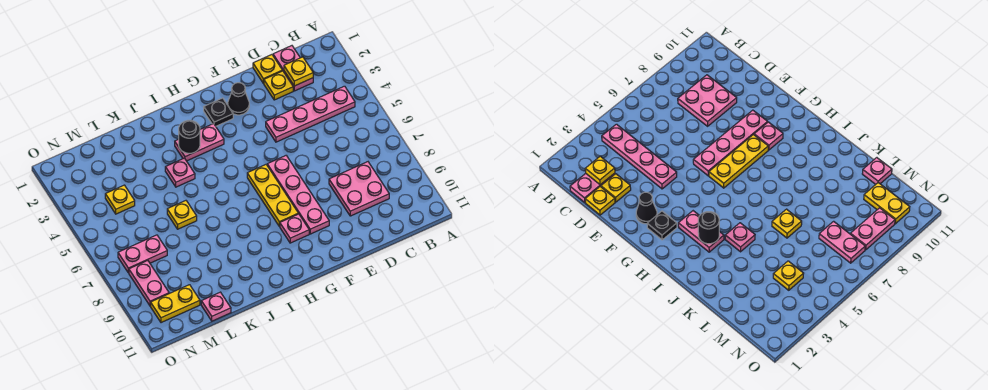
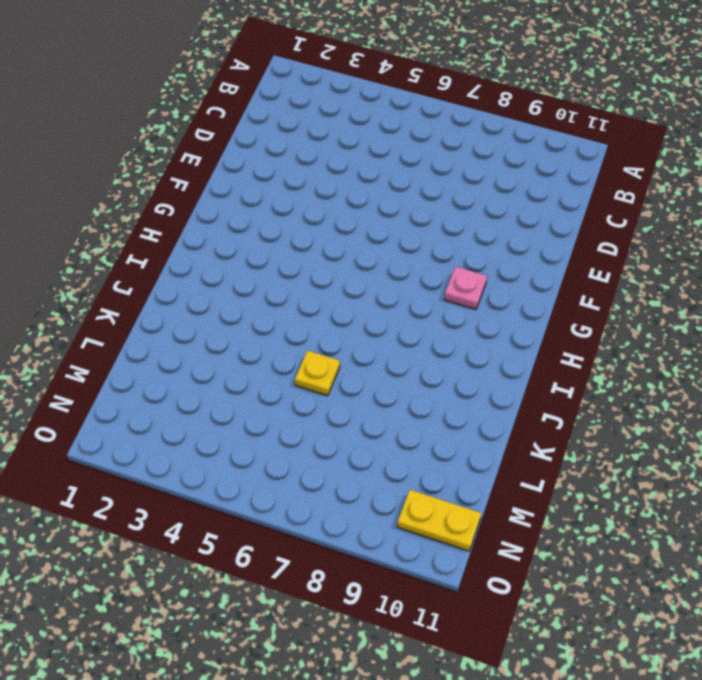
yellow plate N10:N11 level 1 -> yellow plate M10:N10 level 1
none -> pink plate B4:E4 level 1
none -> pink plate C1:C2 level 1
none -> pink plate C8:D9 level 1

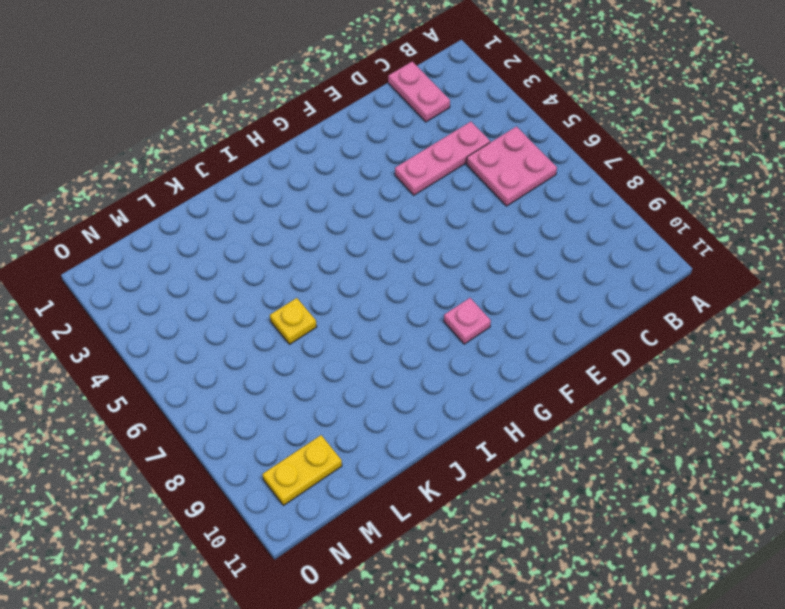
pink plate B5:C6 level 1 -> pink plate C8:D9 level 1
pink plate C4:E4 level 1 -> pink plate B4:E4 level 1
none -> yellow plate D1 level 1
none -> yellow plate D2 level 1
none -> black cone F2 level 1

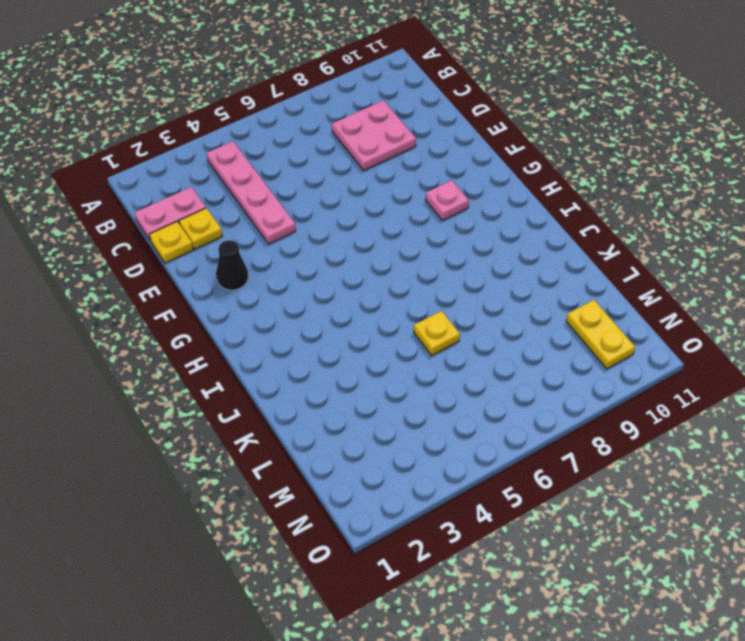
none -> pink plate F6:F9 level 1
none -> black plate G2 level 1
none -> yellow plate G6:G8 level 1

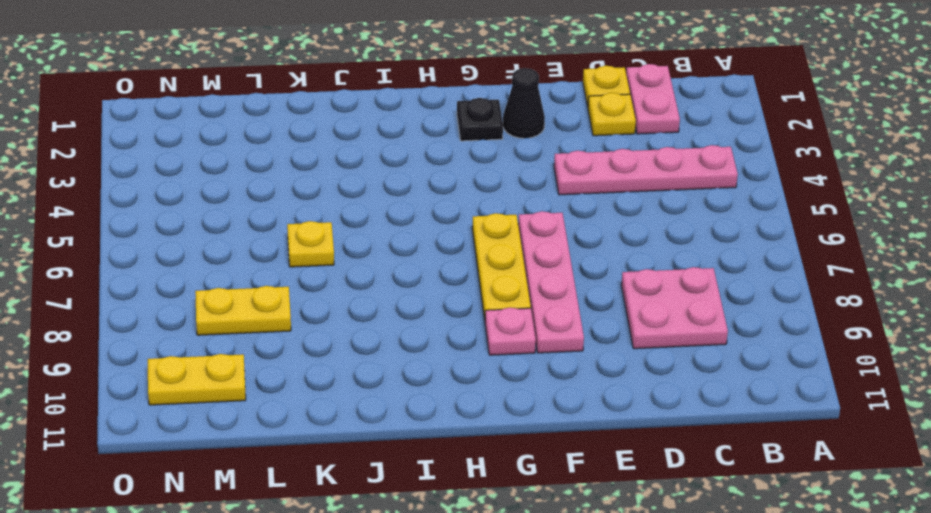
yellow plate L8:M8 level 1 -> none
none -> pink plate H3:I3 level 1
none -> pink plate J4 level 1
none -> pink plate L11 level 1

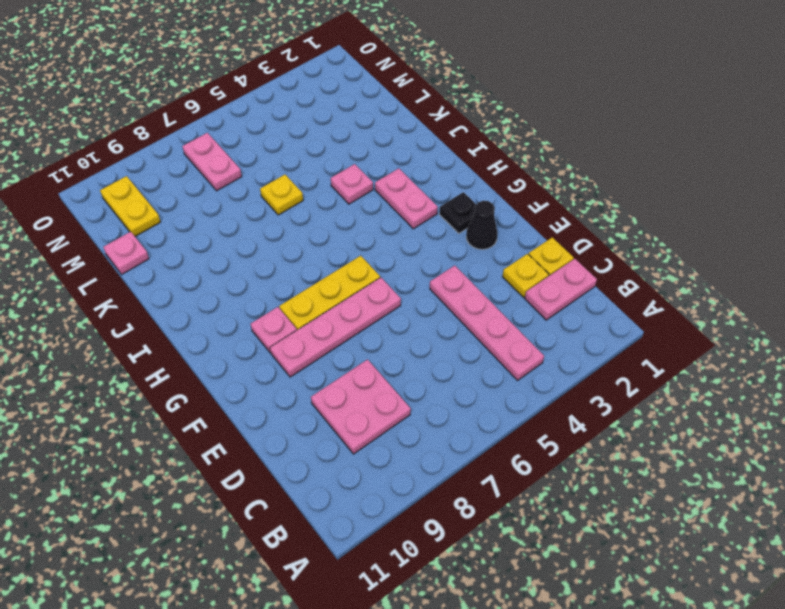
none -> yellow plate M4 level 1
none -> pink plate N8:N9 level 1
none -> yellow plate C2 level 2

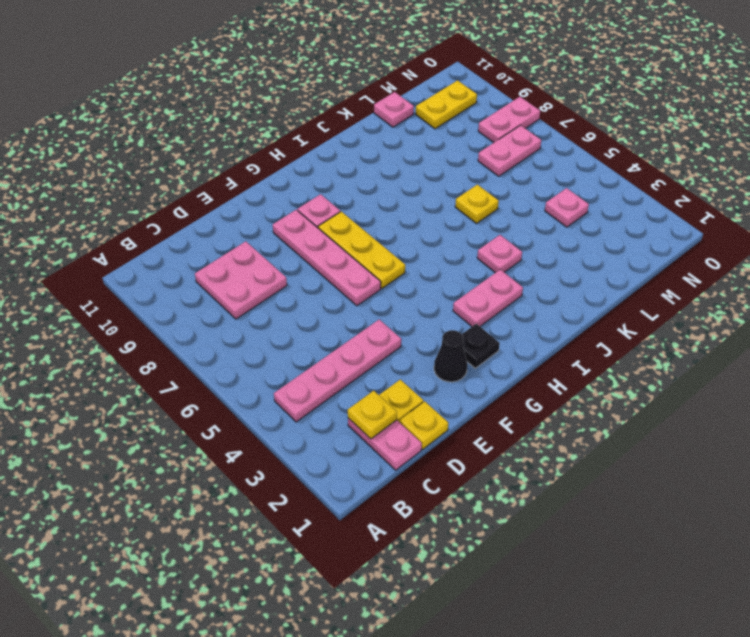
pink plate M4 level 1 -> yellow plate M4 level 1
pink plate N8:O8 level 1 -> pink plate N8:N9 level 1
none -> black round brick I3 level 2

